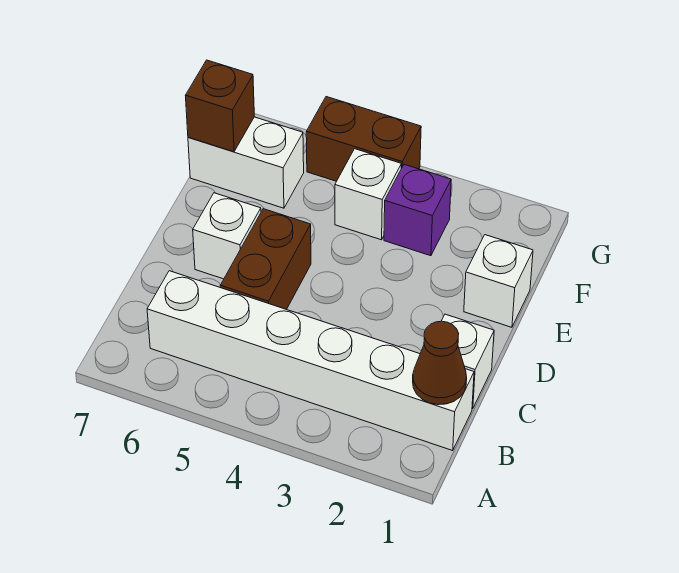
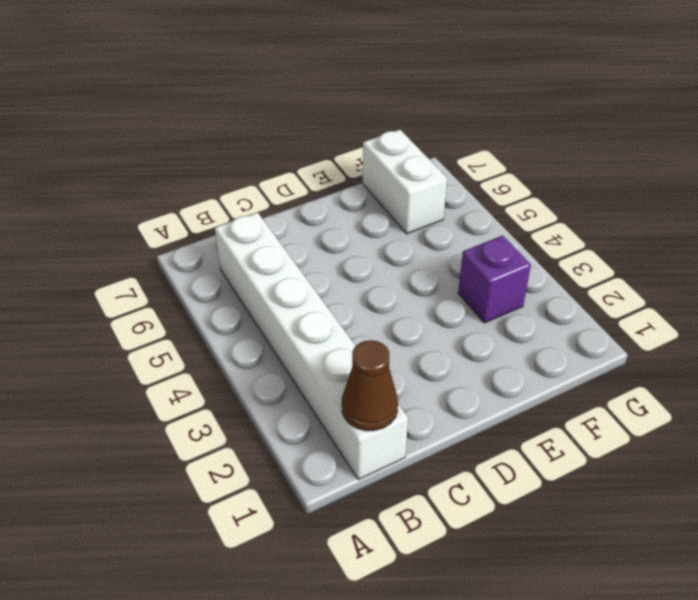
none -> white brick C1 level 1
none -> brown brick C5:D5 level 1

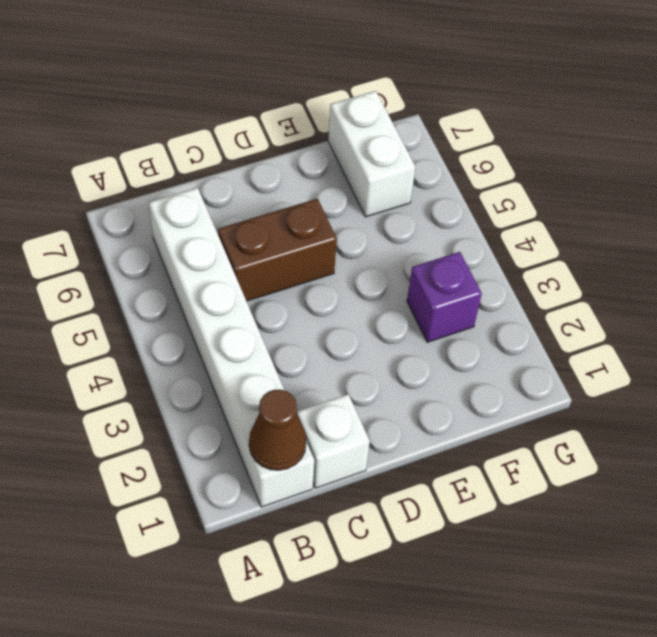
none -> white brick D6 level 1
none -> white brick E1 level 1

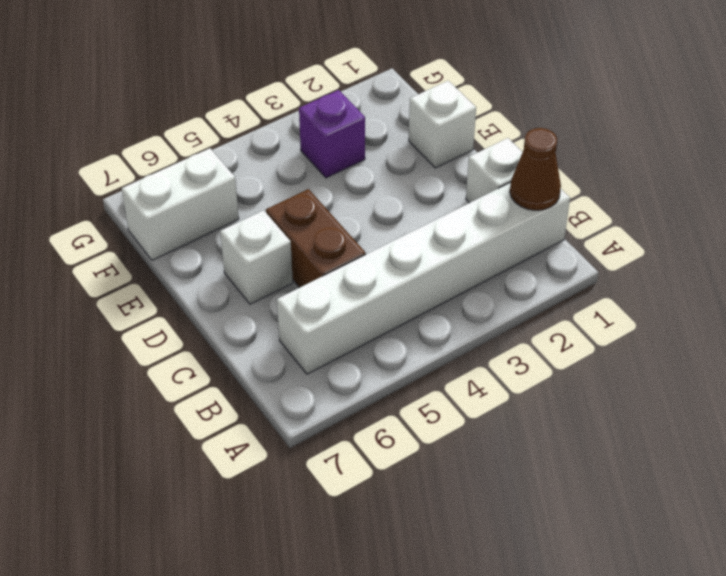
none -> white brick F4 level 1
none -> brown brick G4:G5 level 1

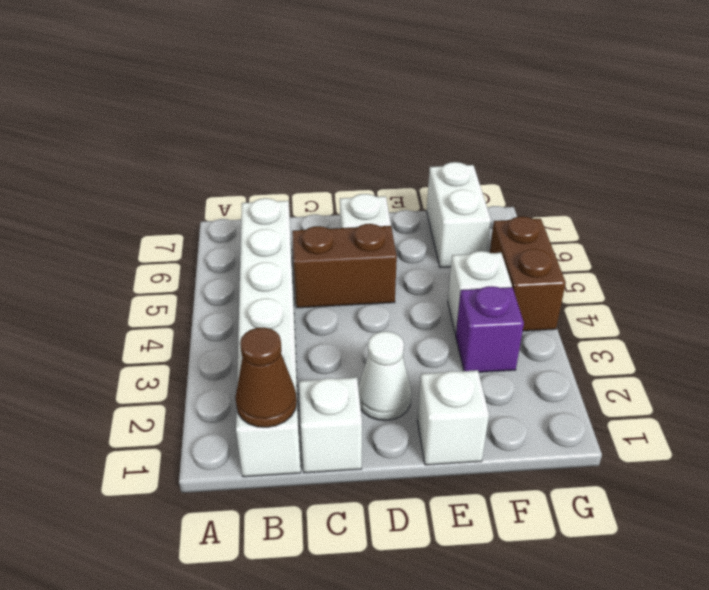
white cone D2 level 1 -> none
none -> brown brick F7 level 2

